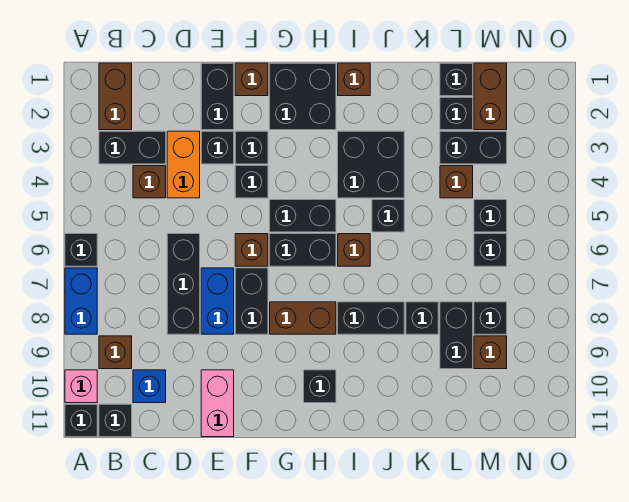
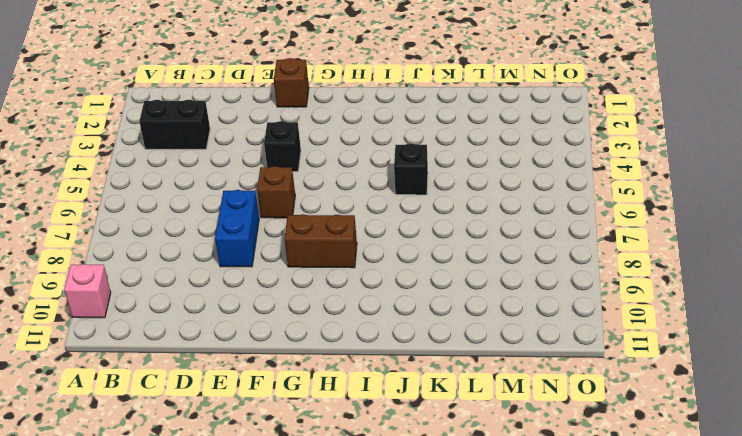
none -> black brick A6 level 1
none -> blue brick A7:A8 level 1
none -> black brick A11 level 1
none -> brown brick B1:B2 level 1

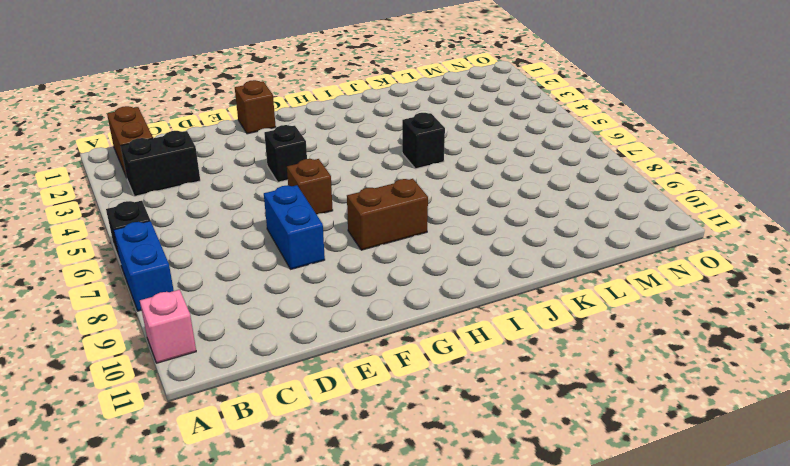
none -> black brick A11 level 1
none -> brown brick B9 level 1
none -> black brick B11 level 1
none -> brown brick C4 level 1

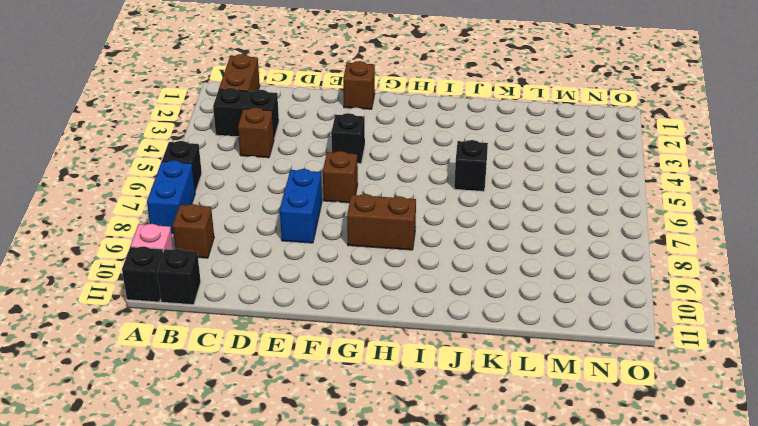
none -> blue brick C10 level 1
none -> orange brick D3:D4 level 1
none -> black brick D6:D8 level 1
none -> black brick E1:E2 level 1

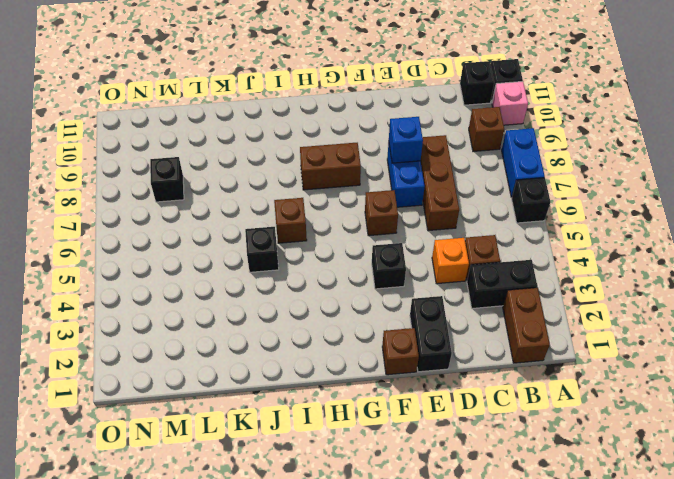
orange brick D4 level 1 -> orange brick D3:D4 level 1
brown brick D6:D8 level 1 -> black brick D6:D8 level 1
blue brick E8 level 2 -> blue brick C10 level 1
none -> black brick E3 level 1
none -> pink brick E10:E11 level 1
none -> black brick F3 level 1
none -> black brick F7:F8 level 1

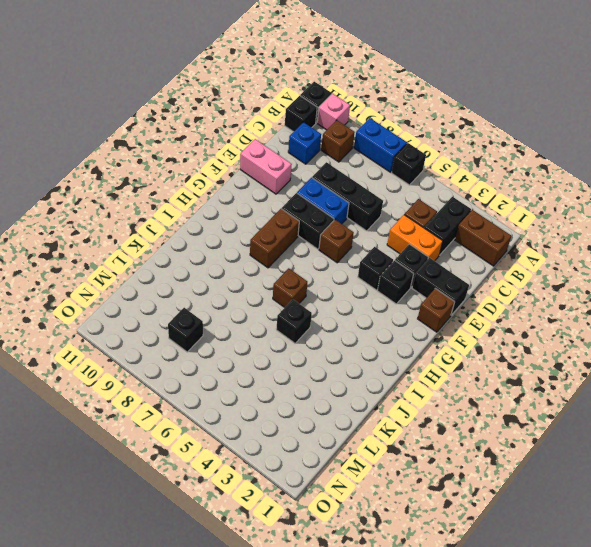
none -> black brick G1:H2 level 1
none -> black brick G5:H5 level 1
none -> black brick G6:H6 level 1
none -> black brick H10 level 1

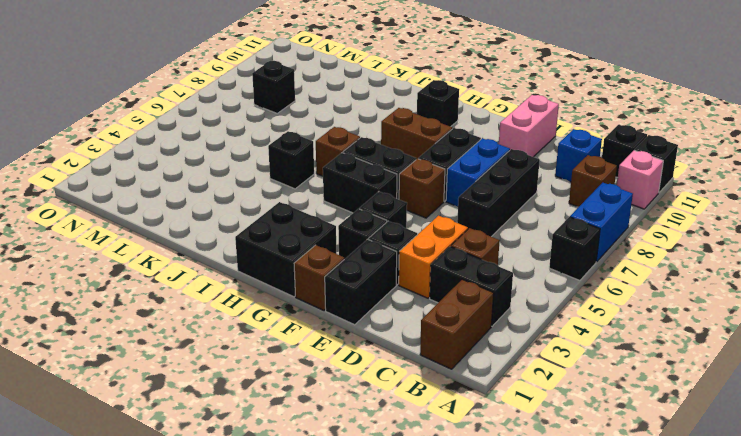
none -> brown brick I1 level 1
none -> black brick I3:J4 level 1
none -> black brick I8:J8 level 1
none -> black brick K8 level 1

